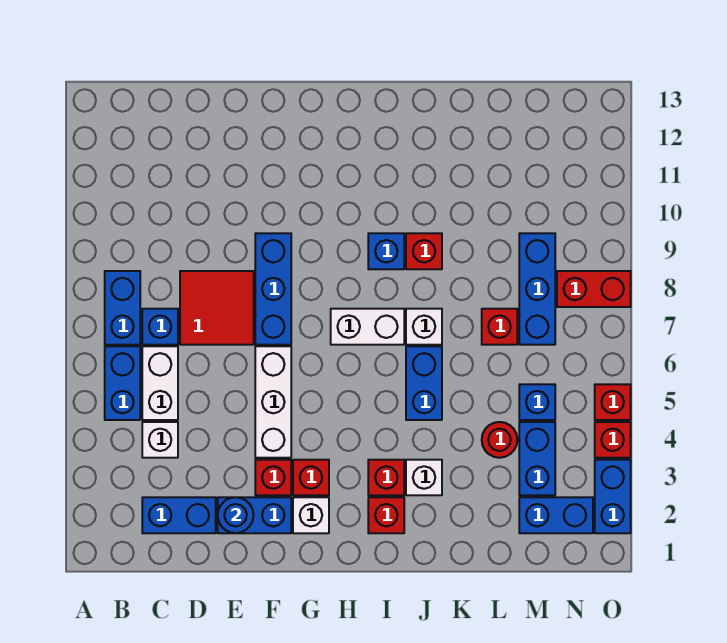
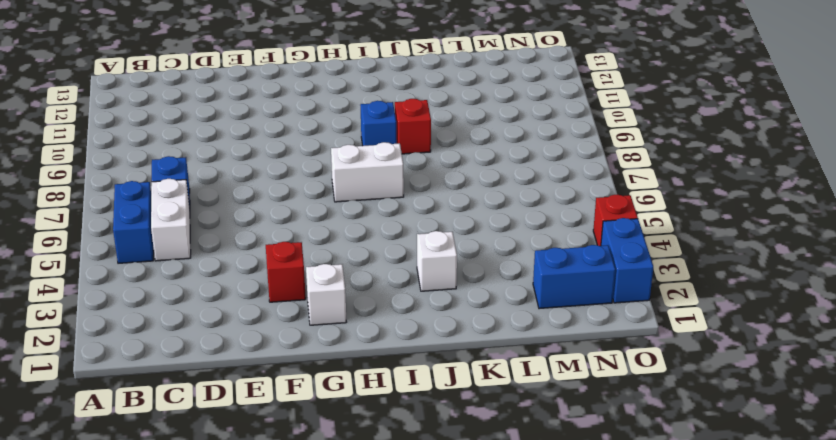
none -> blue brick B7:B8 level 1
none -> blue brick C2:D2 level 1
none -> white brick C4 level 1
none -> red tile D7:E8 level 1

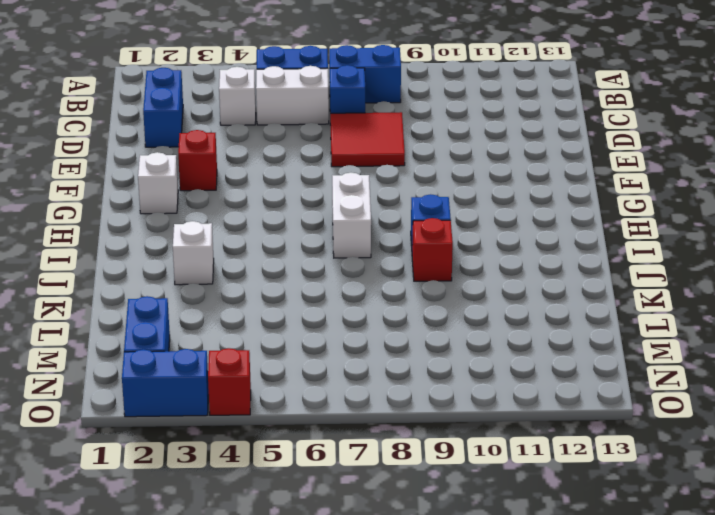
none -> blue brick E2:F2 level 1
none -> white brick F4:F6 level 1
none -> blue brick F7:F9 level 1
none -> red brick G3 level 1

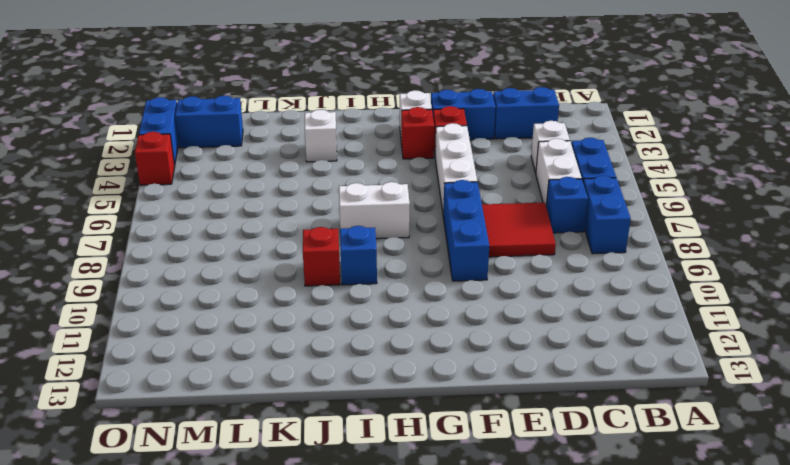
none -> red brick I2 level 1
none -> red brick I3 level 1
none -> blue brick J5:J6 level 1
none -> white brick J7 level 1

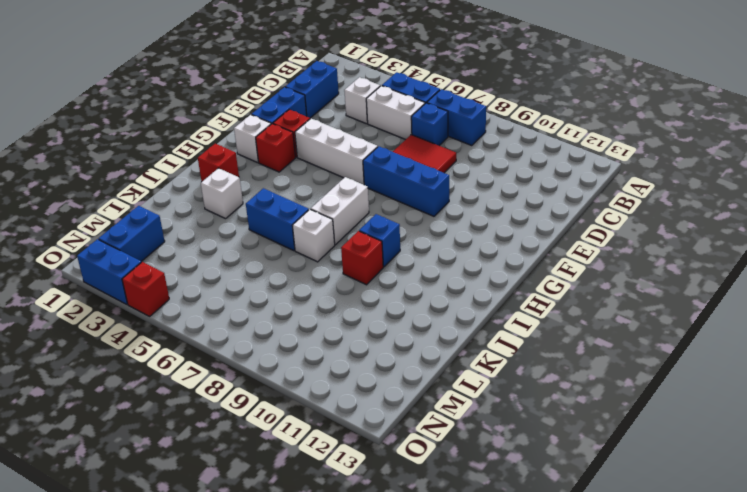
none -> red brick I3 level 1
none -> red round brick L4 level 1
none -> red brick L7 level 1
none -> blue brick M3:M4 level 1

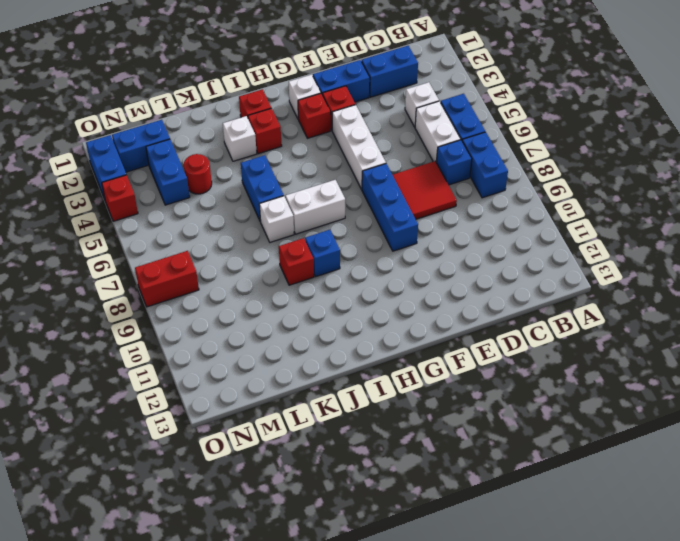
none -> red brick L7 level 1
none -> blue brick M5 level 1
none -> blue brick M7:M9 level 1
none -> red brick O5 level 1

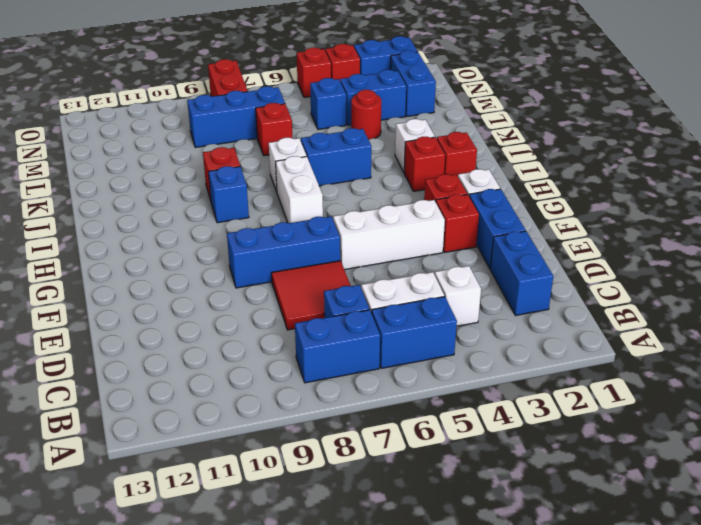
none -> blue round brick E2 level 2

